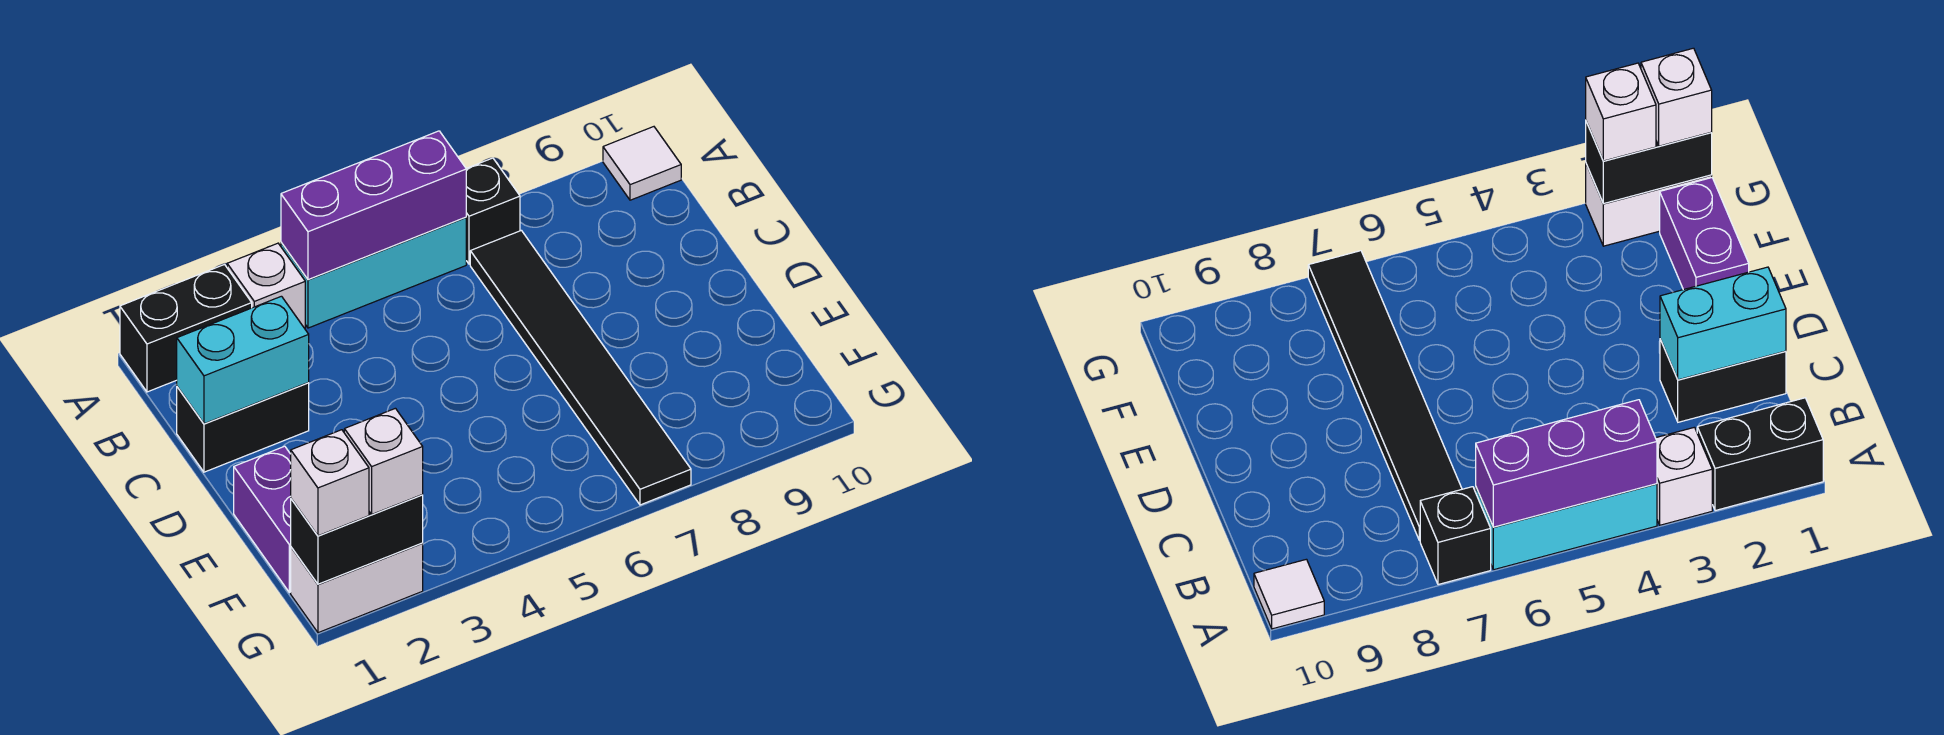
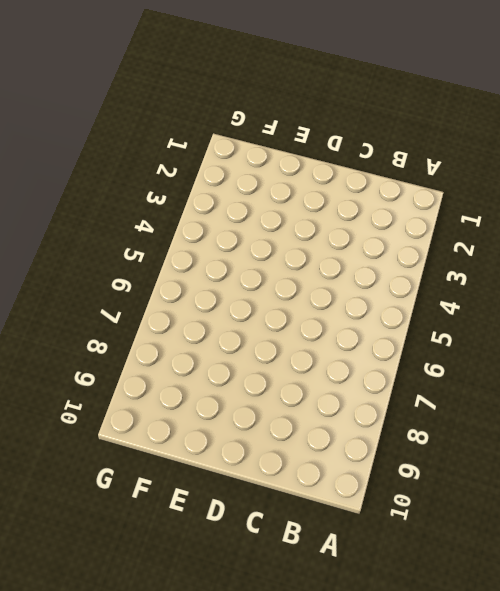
none -> black brick A1:A2 level 1
none -> white brick A3 level 1
none -> cyan brick A4:A6 level 1

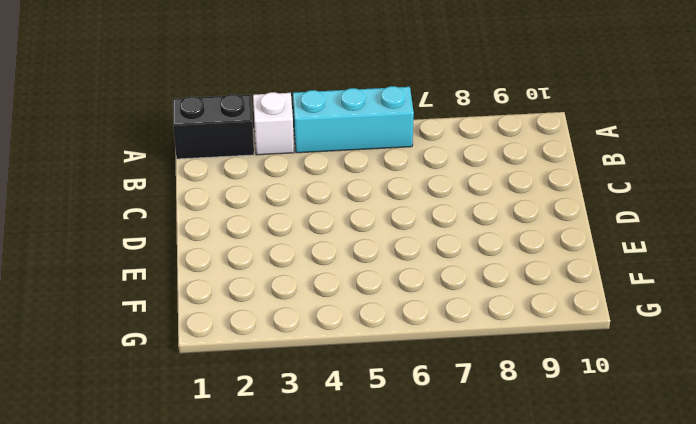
none -> black brick A7 level 1
none -> white tile A10 level 1
none -> black tile B7:G7 level 1

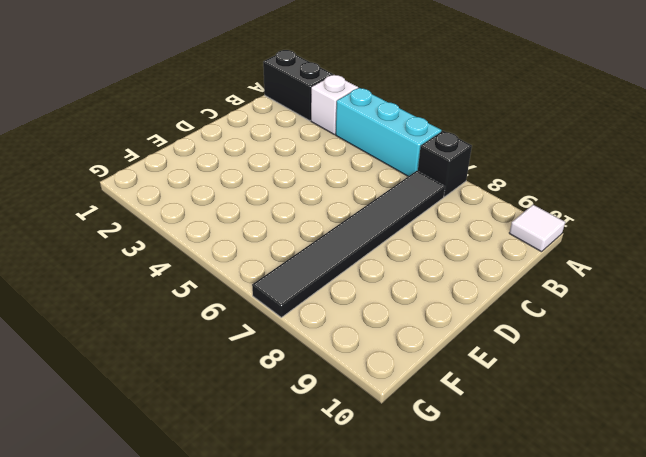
none -> black brick C1:C2 level 1
none -> purple brick E1:F1 level 1
none -> white brick G1:G2 level 1

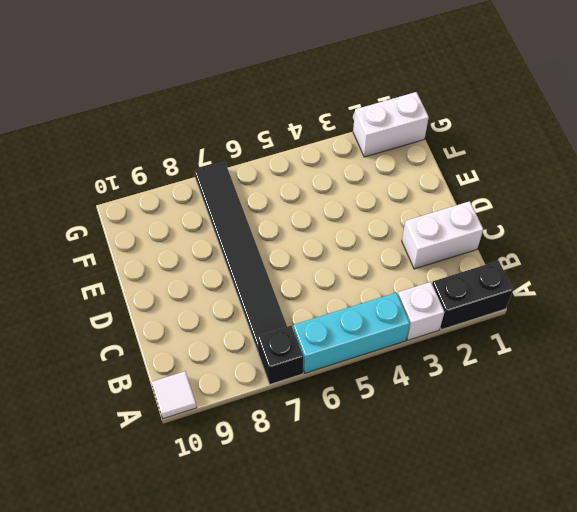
white brick C1:C2 level 1 -> black brick C1:C2 level 1
none -> purple brick E1:F1 level 1
none -> purple brick A4:A6 level 2
none -> cyan brick C1:C2 level 2

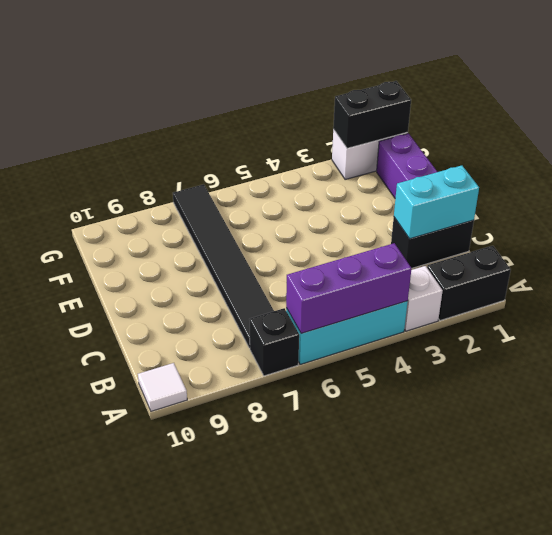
none -> white brick G1 level 3
none -> white brick G2 level 3

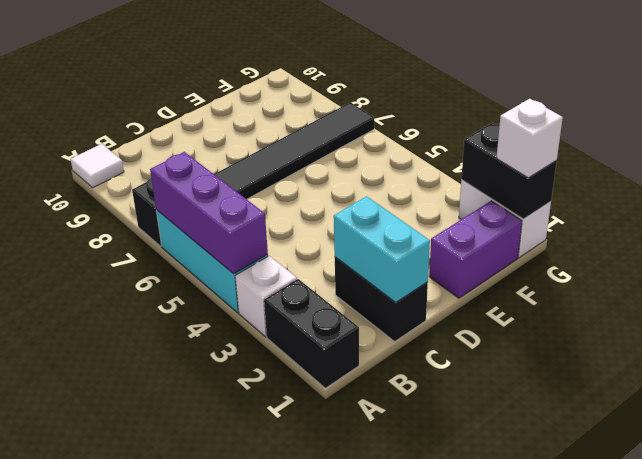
none -> white brick G2 level 3

